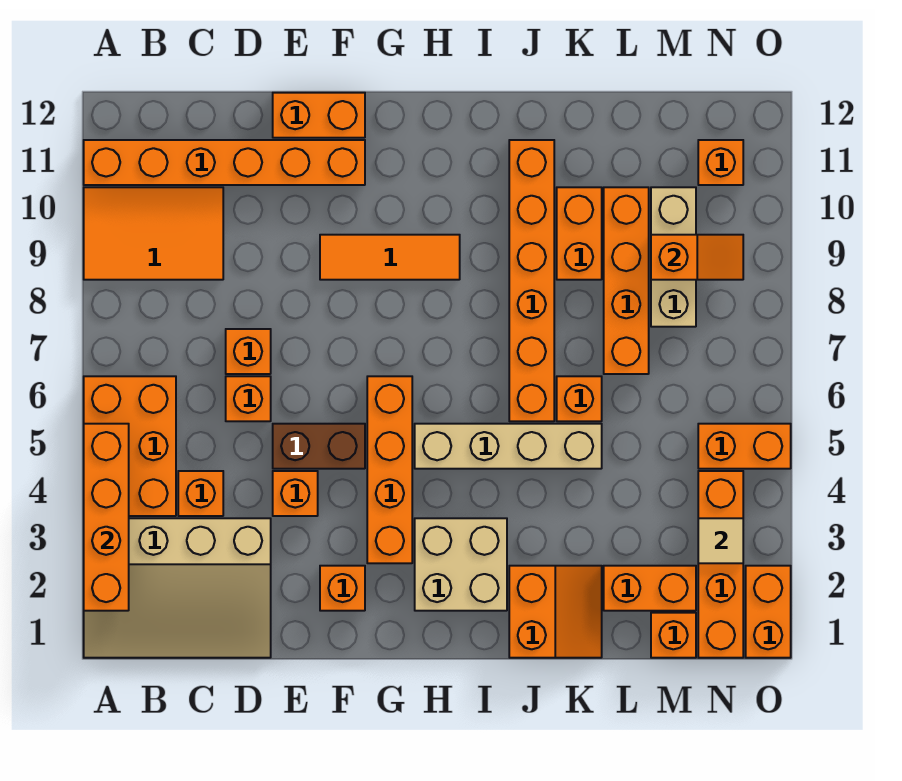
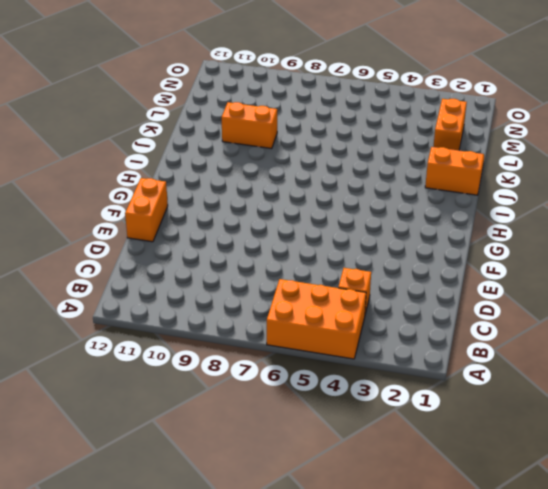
none -> tan slope A1:D3 level 1 top 3
none -> orange tile A9:C10 level 1
none -> orange brick A11:F11 level 1
none -> orange brick D6 level 1

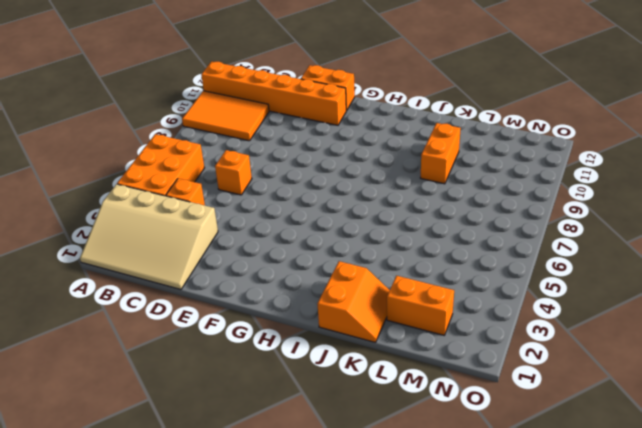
none -> orange brick D7 level 1
none -> orange brick E4 level 1
none -> brown brick E5:F5 level 1
none -> orange brick F2 level 1

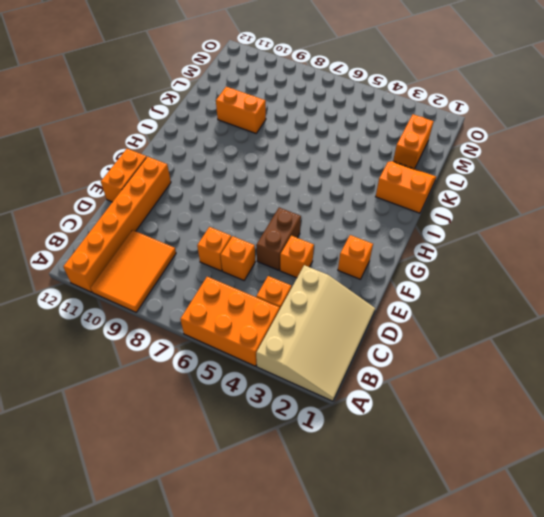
none -> orange tile F9:H9 level 1
none -> orange brick G3:G6 level 1
none -> tan brick H2:I3 level 1
none -> tan brick H5:K5 level 1

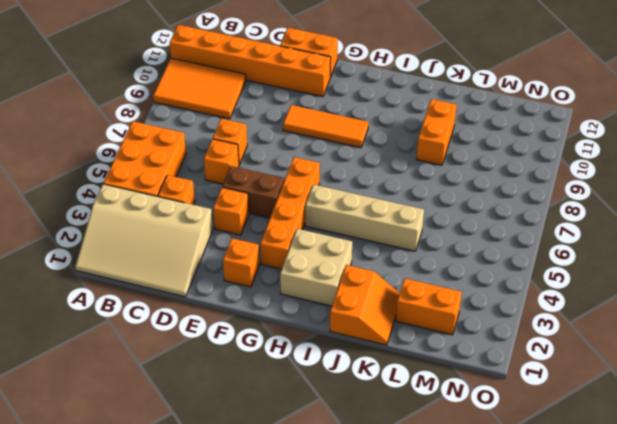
none -> orange brick J6:J11 level 1
none -> orange brick K6 level 1
none -> orange brick L7:L10 level 1
none -> orange brick M1 level 1

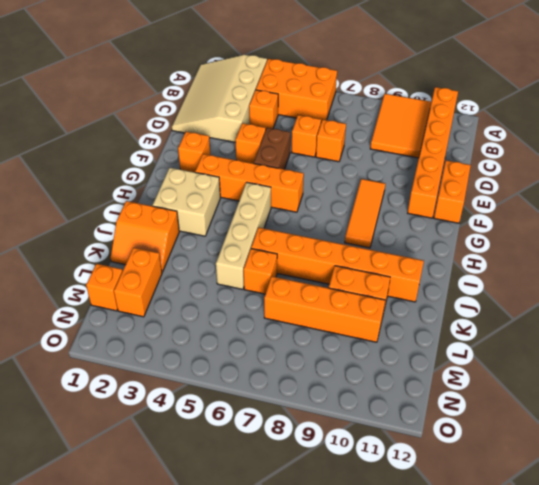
none -> tan brick M8:M10 level 1
none -> orange brick N1:N4 level 1
none -> orange brick N5:O5 level 1
none -> orange brick N11 level 1

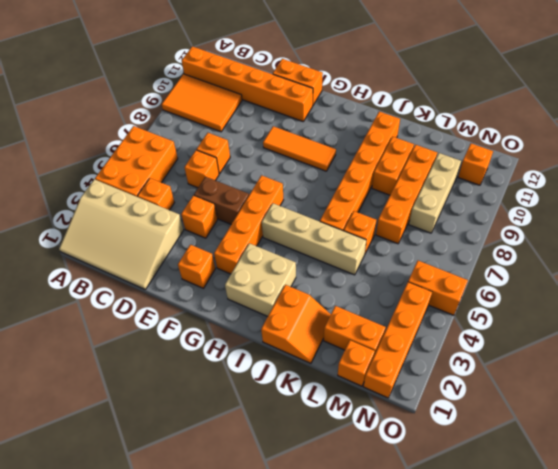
none -> orange brick O1:O2 level 1
none -> orange brick A2:A5 level 2
none -> orange slope M9:N9 level 2 top M
none -> tan tile N3 level 2

